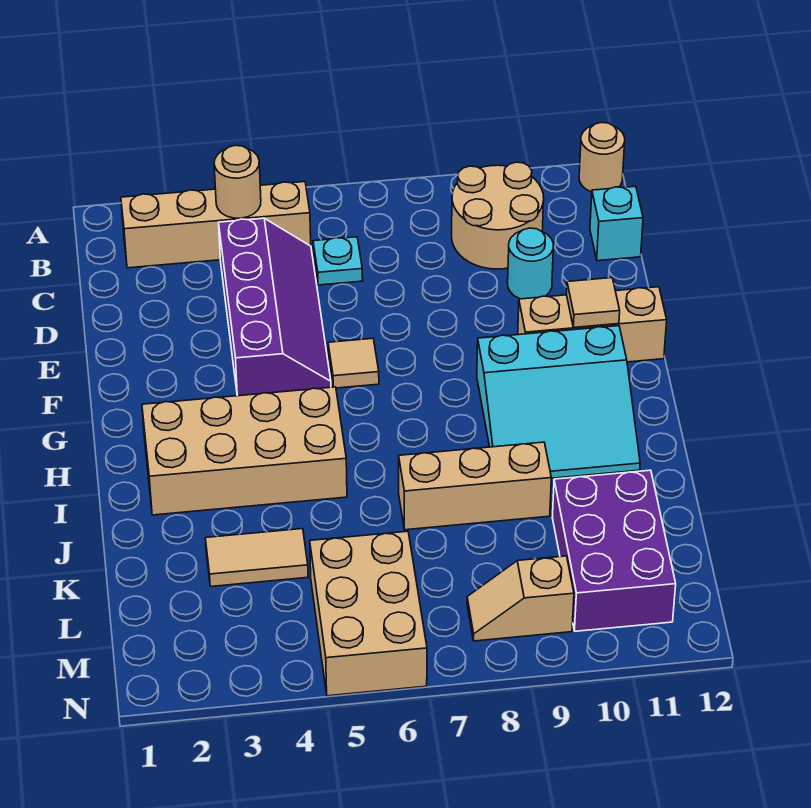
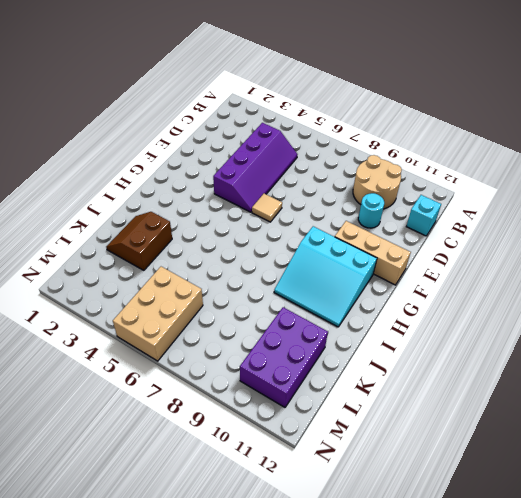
brown slope J2:K3 level 1 top 3 -> tan tile K3:K4 level 1
none -> tan round brick A12 level 1
none -> tan brick B2:B5 level 1
none -> cyan plate C6 level 1

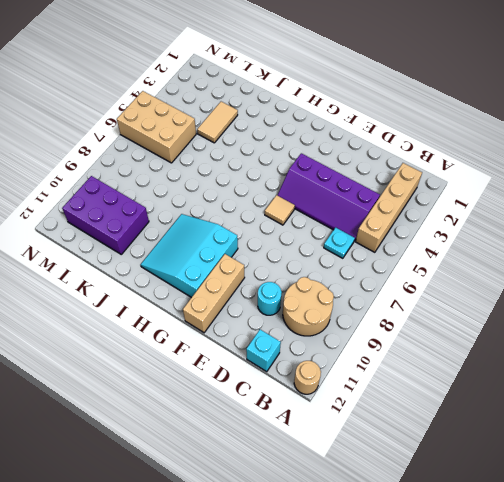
none -> tan brick H2:I5 level 1
none -> tan brick J7:J9 level 1
none -> tan slope M8:M9 level 1 top 9

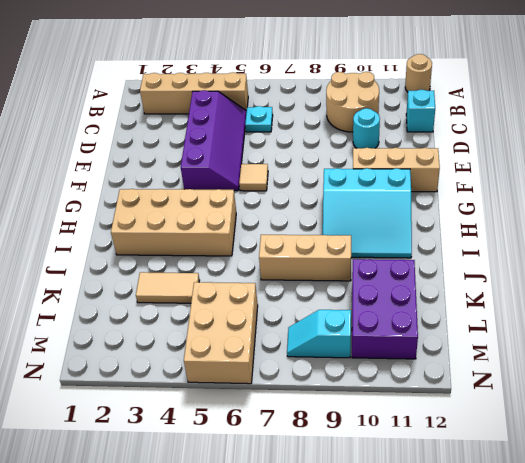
cyan slope M8:M9 level 1 top 9 -> tan slope M8:M9 level 1 top 9
none -> tan round brick B4 level 2
none -> tan tile F11 level 2

